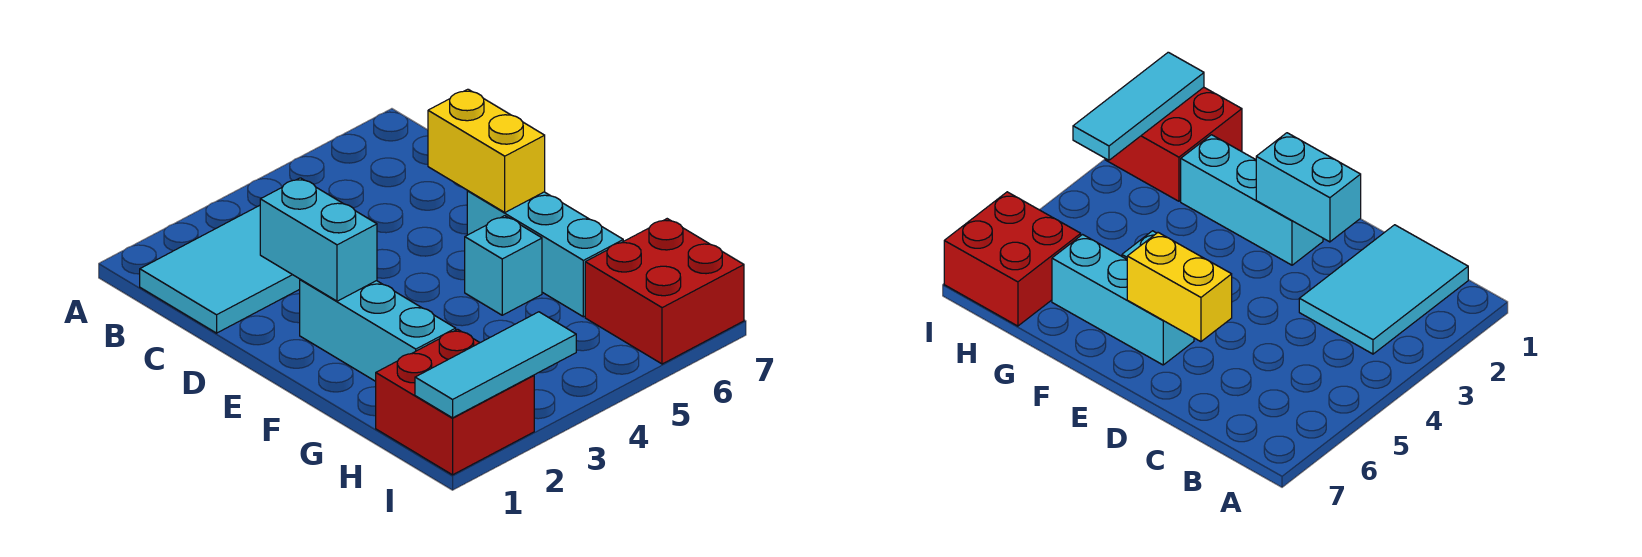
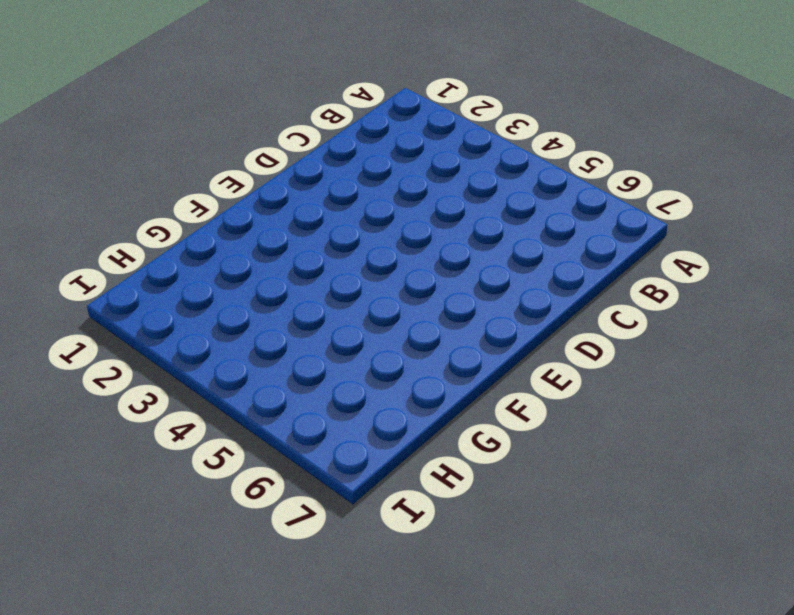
none -> cyan tile B1:C3 level 1
none -> cyan brick E2:G2 level 1

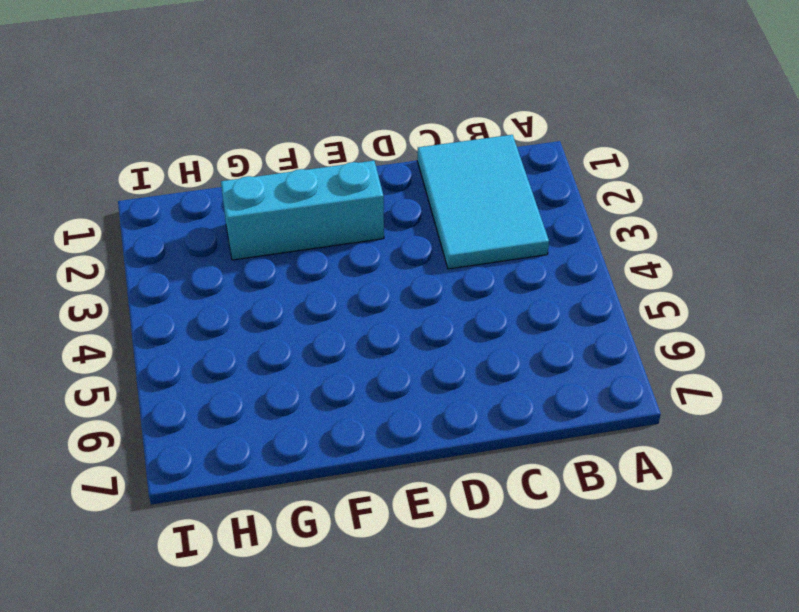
none -> cyan brick E6:G6 level 1
none -> cyan brick F5 level 1

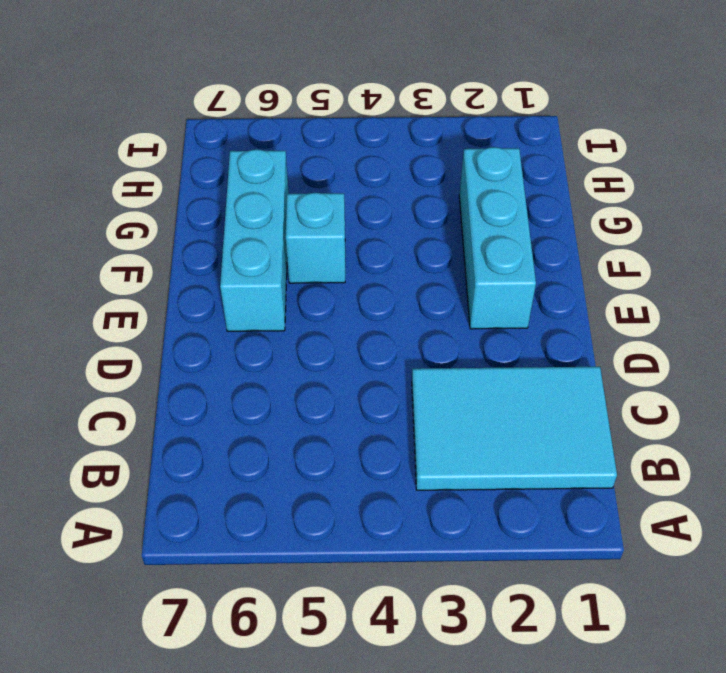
none -> red brick H1:I2 level 1
none -> red brick H6:I7 level 1

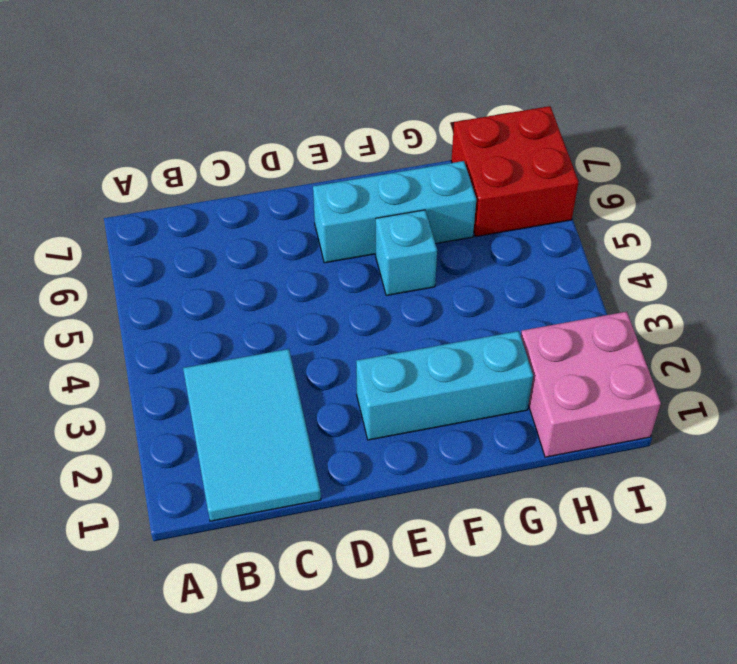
pink brick H1:I2 level 1 -> red brick H1:I2 level 1
none -> cyan brick D2:E2 level 2
none -> yellow brick D6:E6 level 2

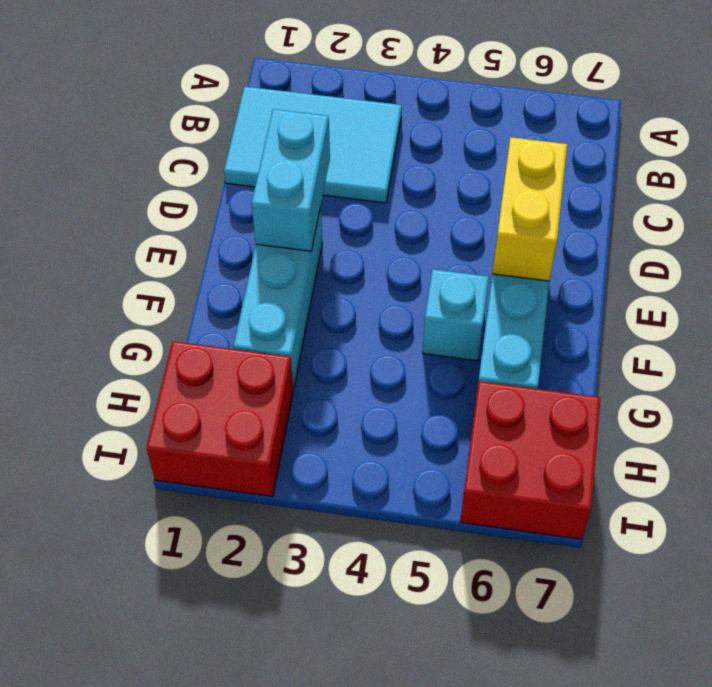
none -> cyan tile I1:I3 level 2

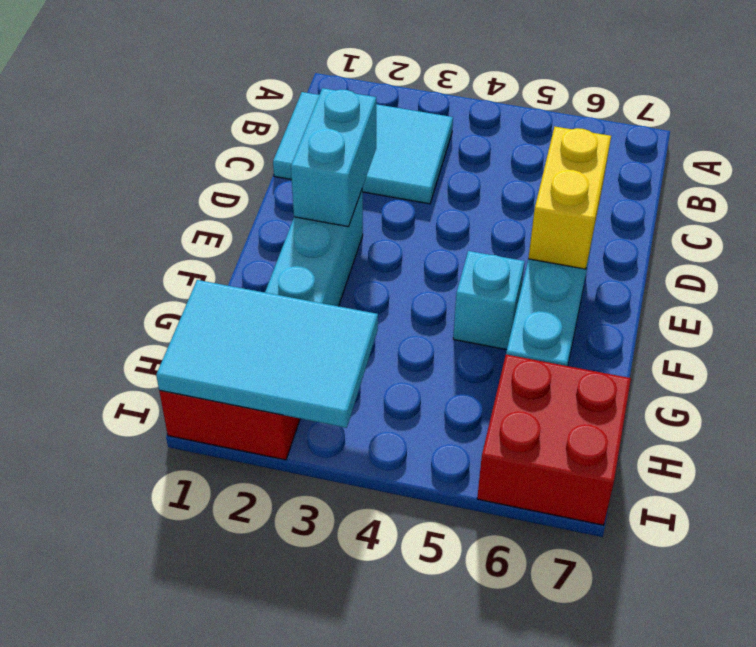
cyan tile H1:I3 level 2 -> cyan tile I1:I3 level 2

